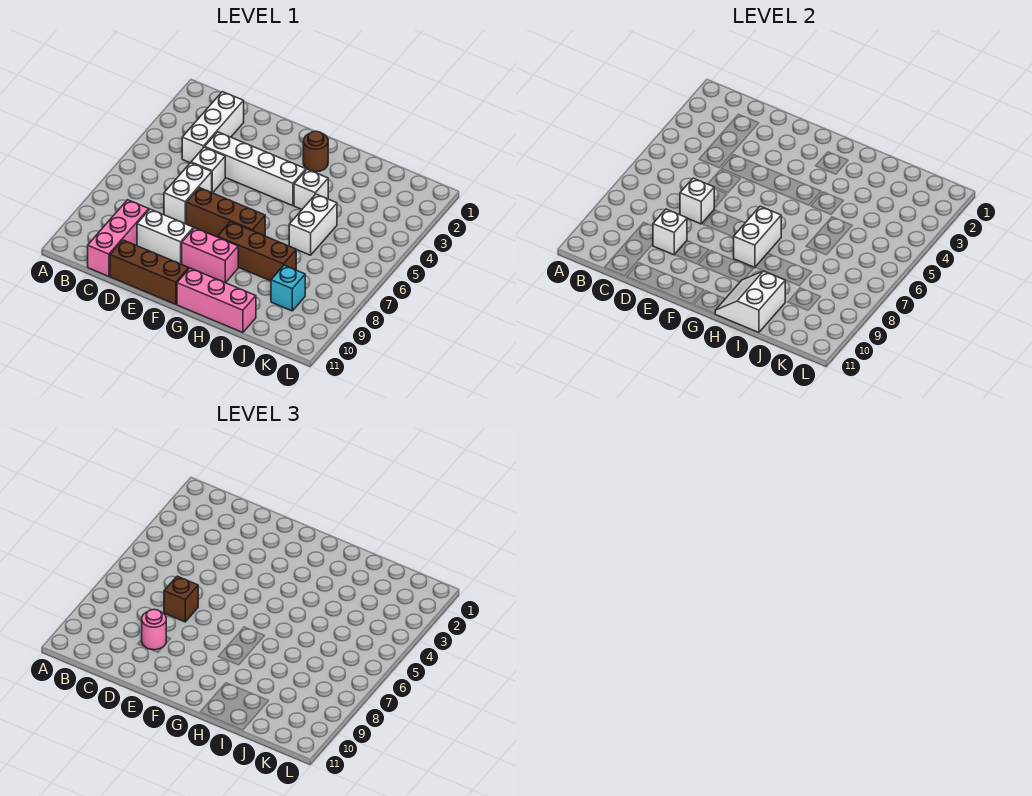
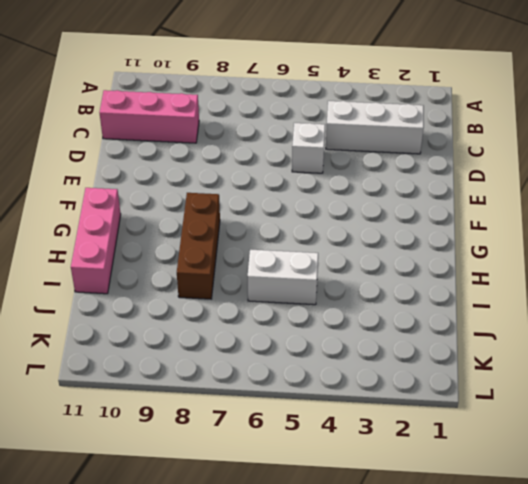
none -> white brick D4:G4 level 1
none -> white brick D6:D7 level 1
none -> white brick D9:E9 level 1

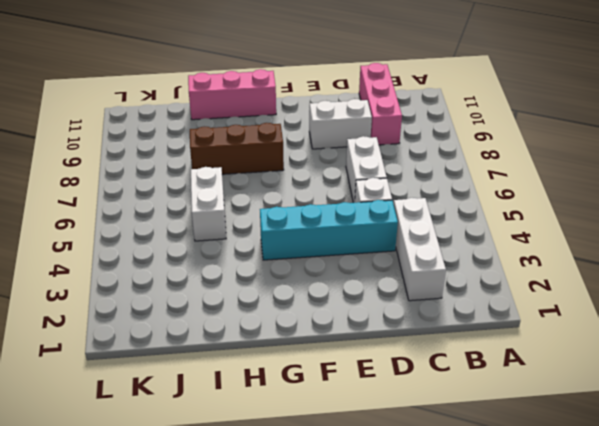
cyan brick D4:G4 level 1 -> white brick D4:G4 level 1
none -> brown brick D11:F11 level 1
none -> brown brick E7:G7 level 1
none -> pink brick F9:G9 level 1

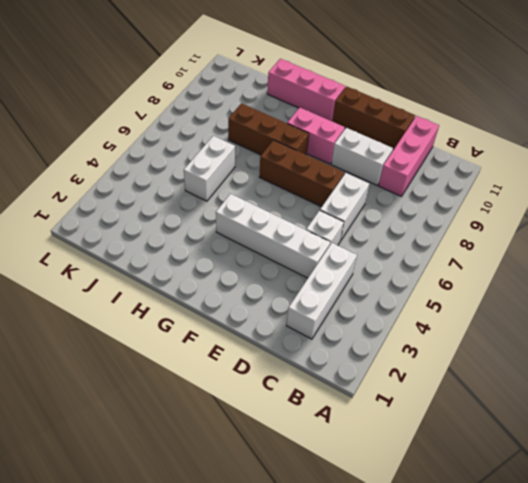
none -> brown round brick G2 level 1
none -> white brick H4 level 1
none -> cyan brick J9 level 1

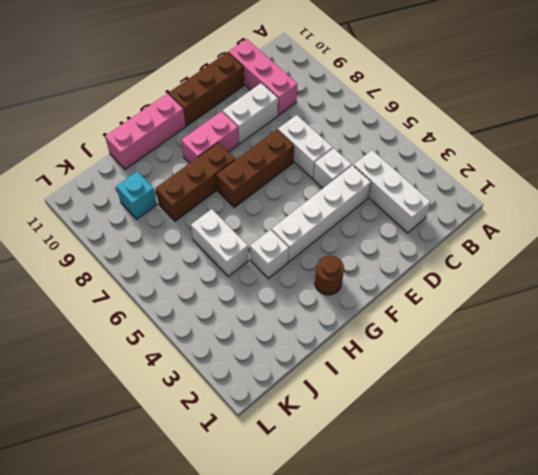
none -> white brick D7 level 2
none -> white brick D9 level 2
none -> white brick G7:G8 level 2

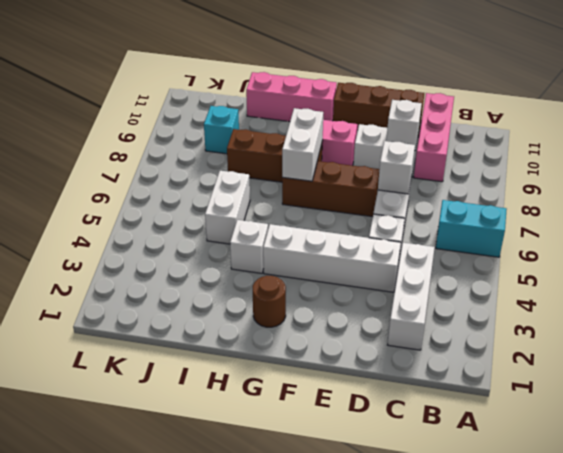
cyan brick A6:B6 level 1 -> none
none -> white slope H10:I11 level 2 top I
none -> brown brick D7 level 3
none -> pink round brick D9 level 3

